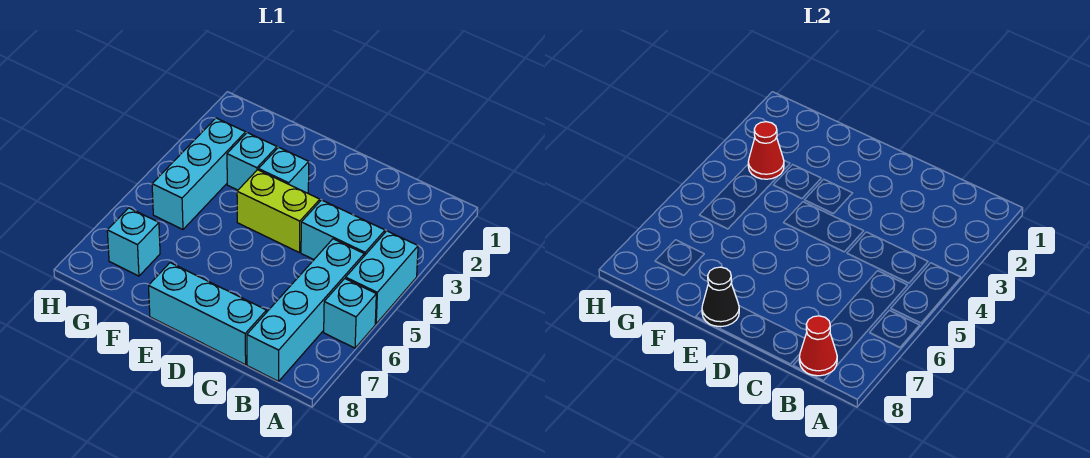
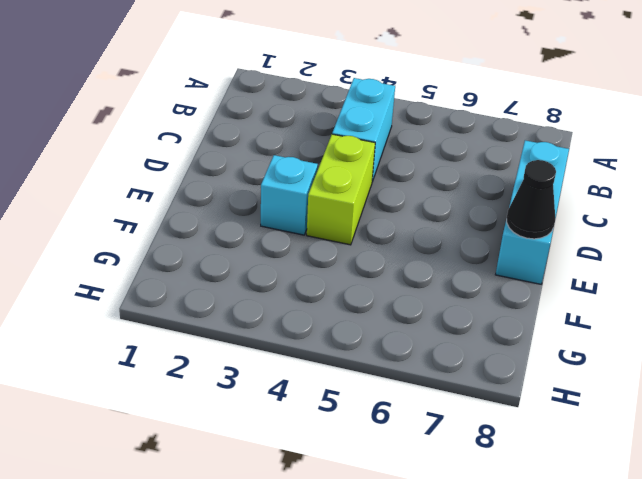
none -> cyan brick A4:A5 level 1
none -> cyan brick A6 level 1
none -> cyan brick B5:B8 level 1

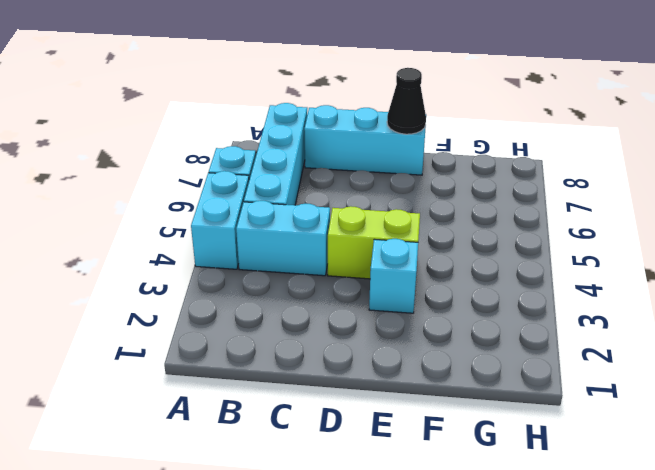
none -> cyan brick F3 level 1
none -> cyan brick G3:G5 level 1
none -> cyan brick G7 level 1

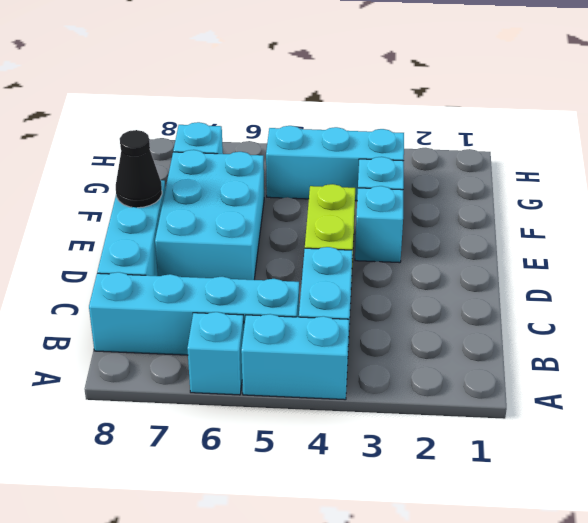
cyan brick D6:F7 level 1 -> none
none -> red cone B8 level 2
none -> red cone G3 level 2

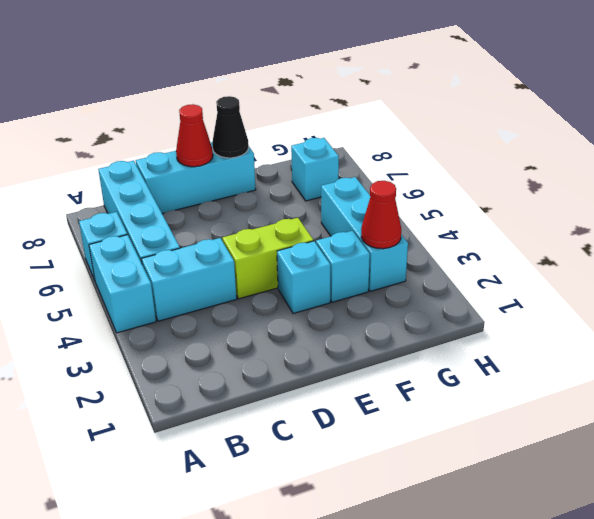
red cone D8 level 2 -> red cone B8 level 2

